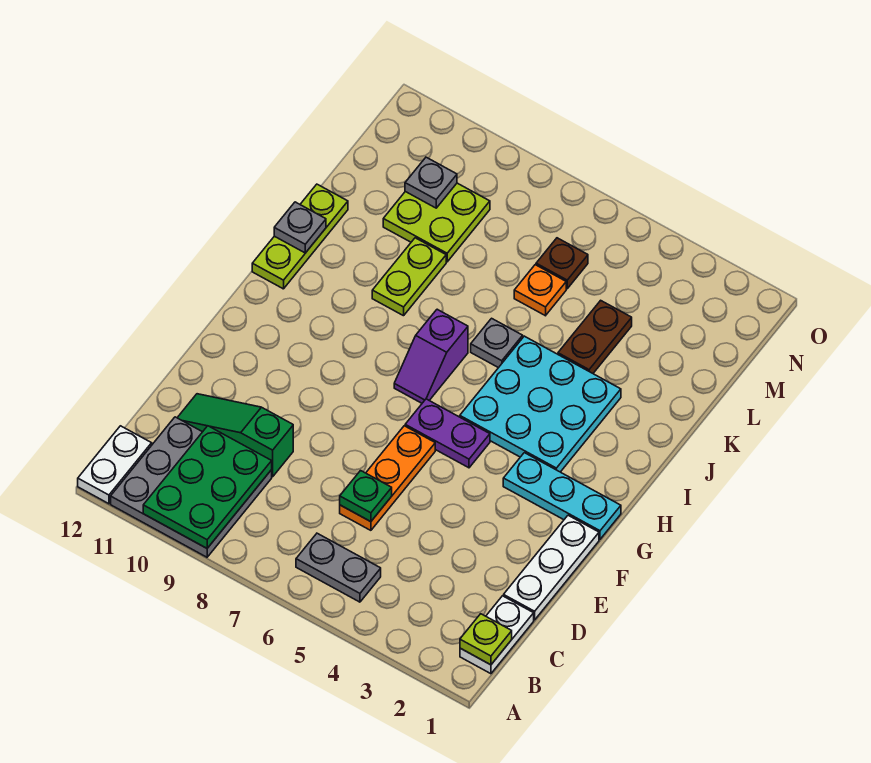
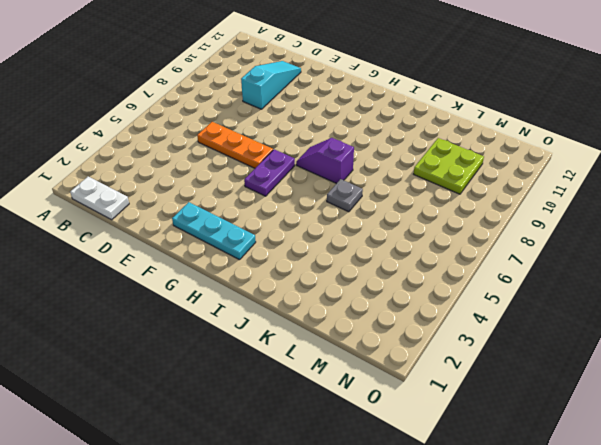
cyan slope D9:D11 level 1 top 9 -> green slope D9:D11 level 1 top 9
cyan plate F2:H2 level 1 -> cyan plate G1:G3 level 1
none -> grey plate A9:C11 level 1
none -> white plate A12:B12 level 1
none -> grey plate B5:B6 level 1

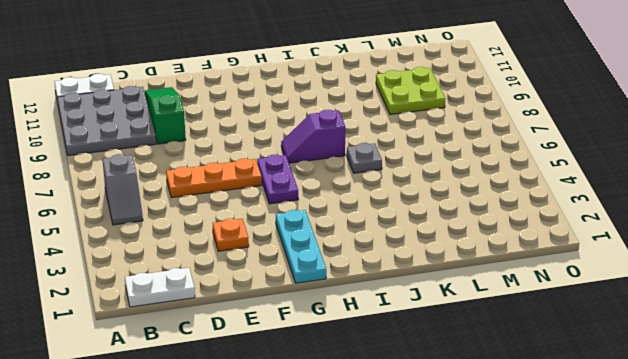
grey slope B5:B6 level 1 top 6 -> grey plate B5:B6 level 1
orange plate E3 level 1 -> orange plate L6 level 1
none -> white plate D1:F1 level 1
none -> cyan plate H3:J5 level 1
none -> lime plate I12:K12 level 1

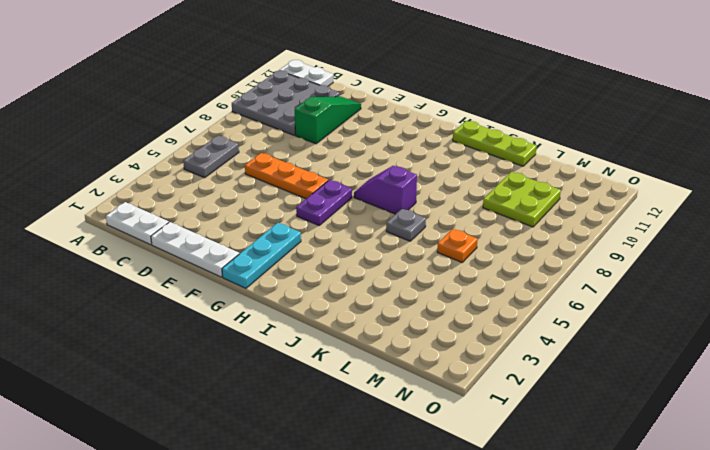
none -> cyan plate H3:J5 level 1
none -> lime plate J9:K9 level 1
none -> brown plate K4:L4 level 1

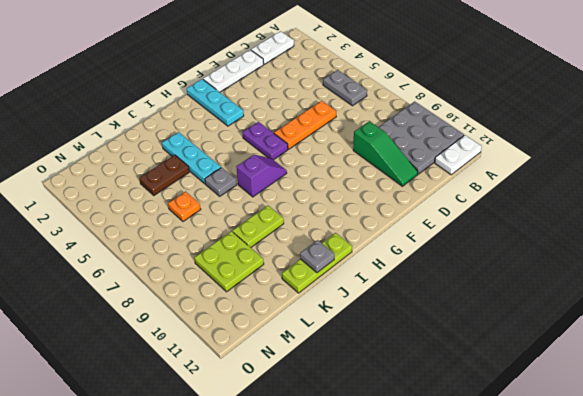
cyan plate J3:J5 level 1 -> cyan plate H3:J5 level 1
none -> brown plate M6 level 1
none -> green plate A9:C10 level 2
none -> lime plate B1 level 2

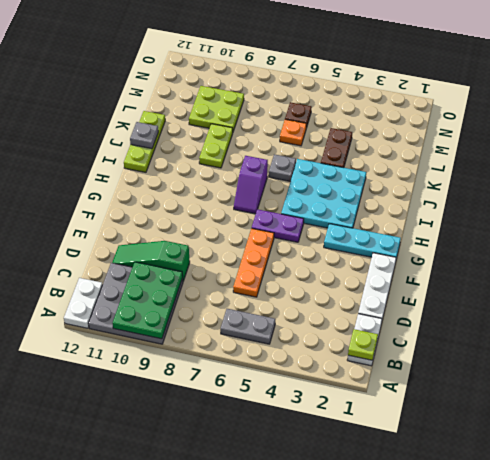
none -> green plate D6 level 2
none -> grey plate M10 level 2

